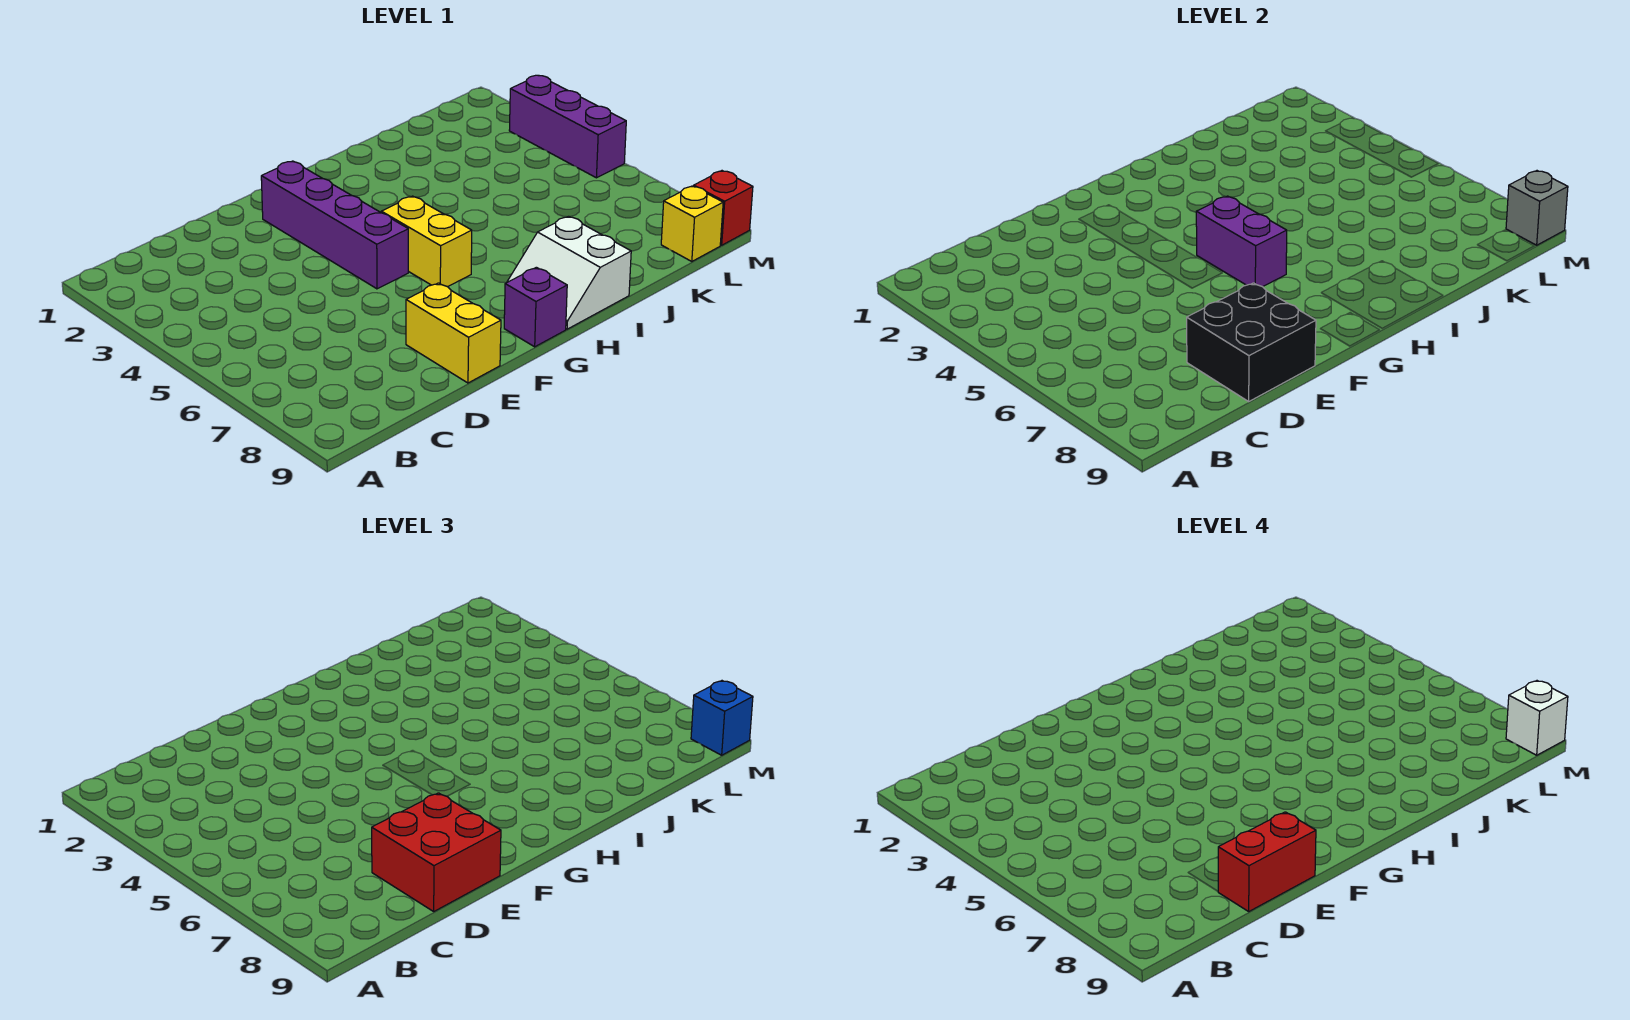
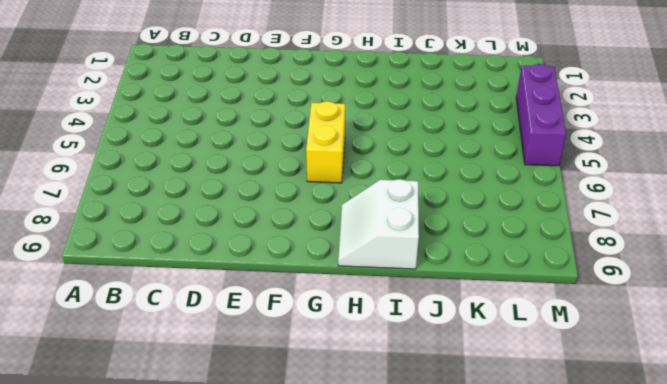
none -> yellow brick E8:E9 level 1
none -> purple brick F2:F5 level 1
none -> purple brick G9 level 1

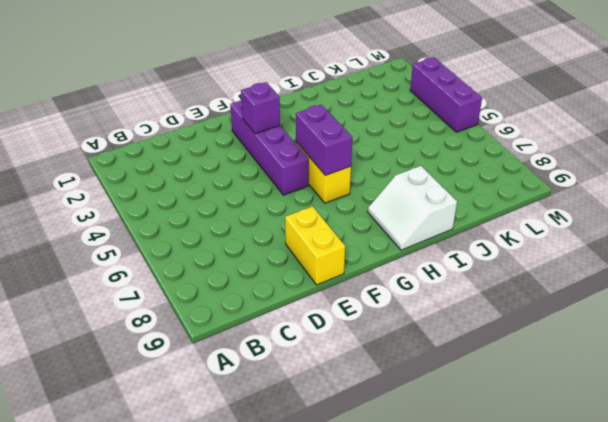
purple brick F3 level 2 -> purple brick G9 level 1
none -> yellow brick L9 level 1
none -> red brick M9 level 1
none -> black brick D8:E9 level 2

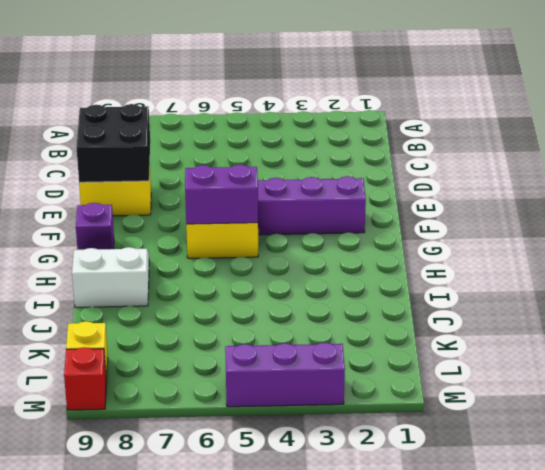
none -> grey brick M9 level 2
none -> red brick D8:E9 level 3
none -> blue brick M9 level 3

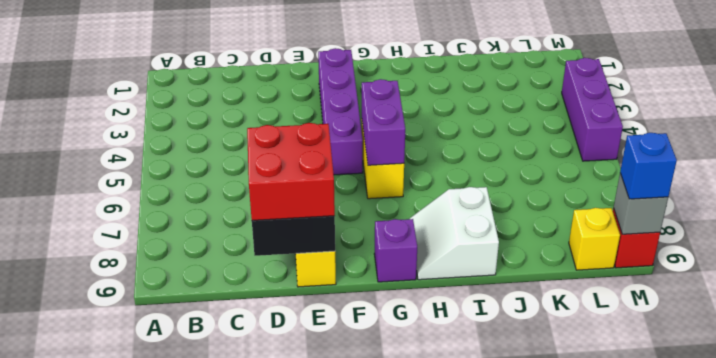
none -> red brick D9:E9 level 4
none -> white brick M9 level 4

